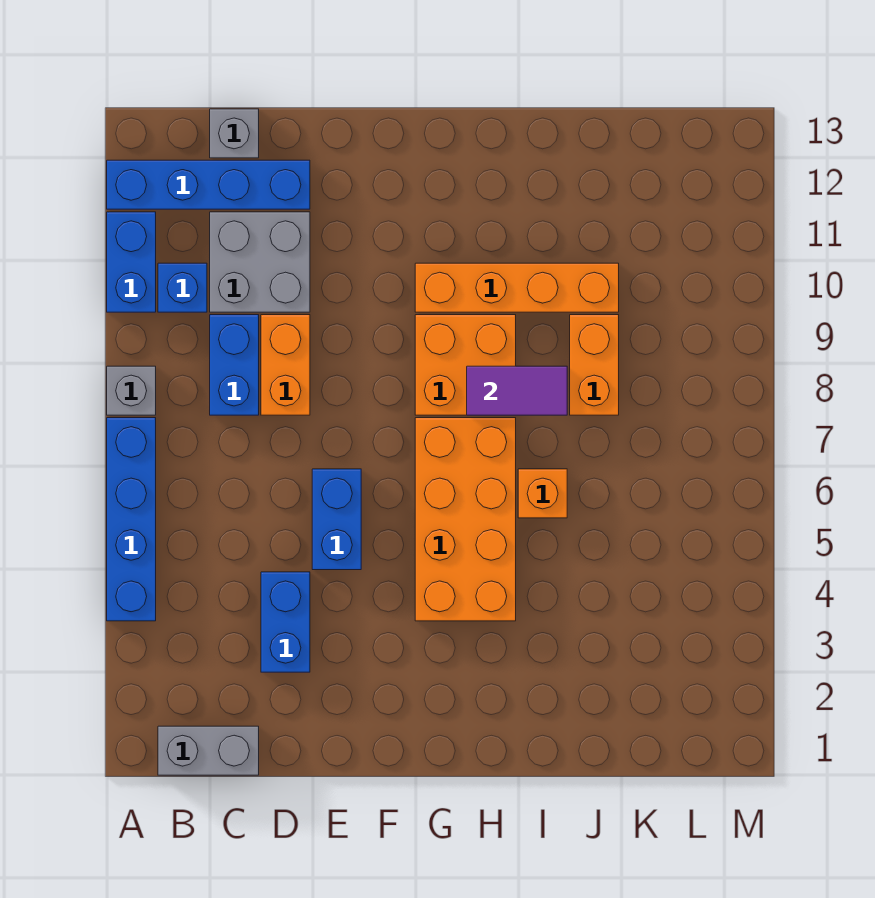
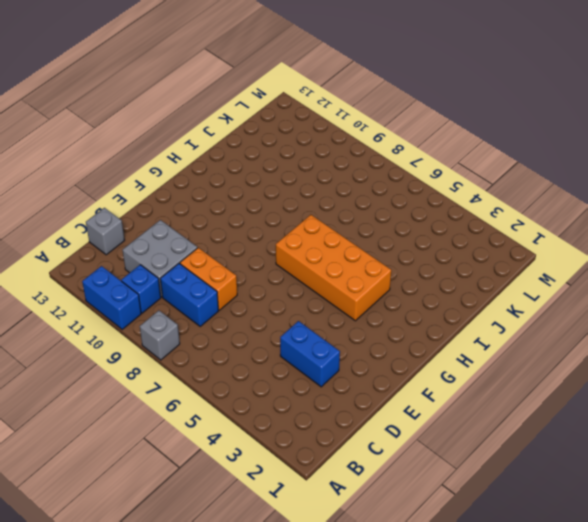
none -> blue brick A4:A7 level 1
none -> blue brick A12:D12 level 1
none -> grey brick B1:C1 level 1

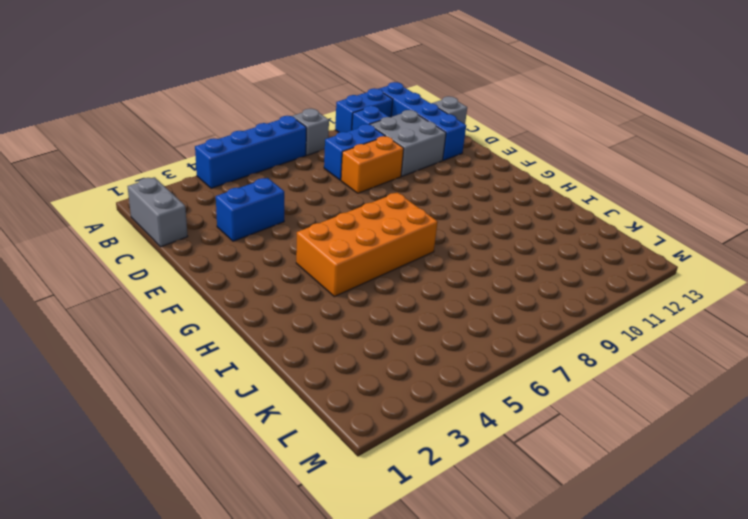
none -> blue brick E5:E6 level 1
none -> orange brick G8:H9 level 1
none -> orange brick G10:J10 level 1

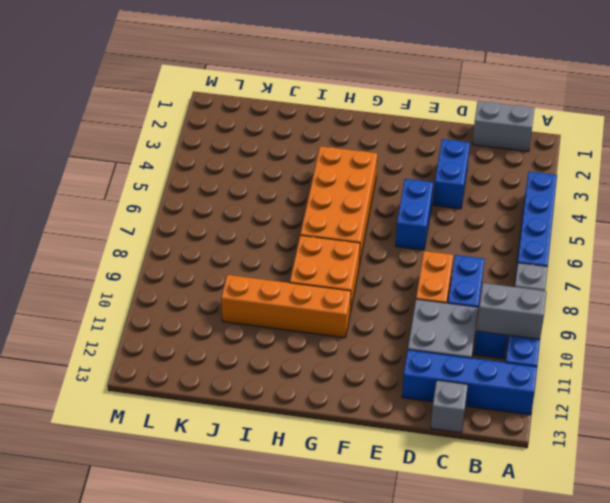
grey brick A10:B10 level 2 -> none
none -> orange brick I6 level 1
none -> orange brick J8:J9 level 1
none -> purple tile H8:I8 level 2

